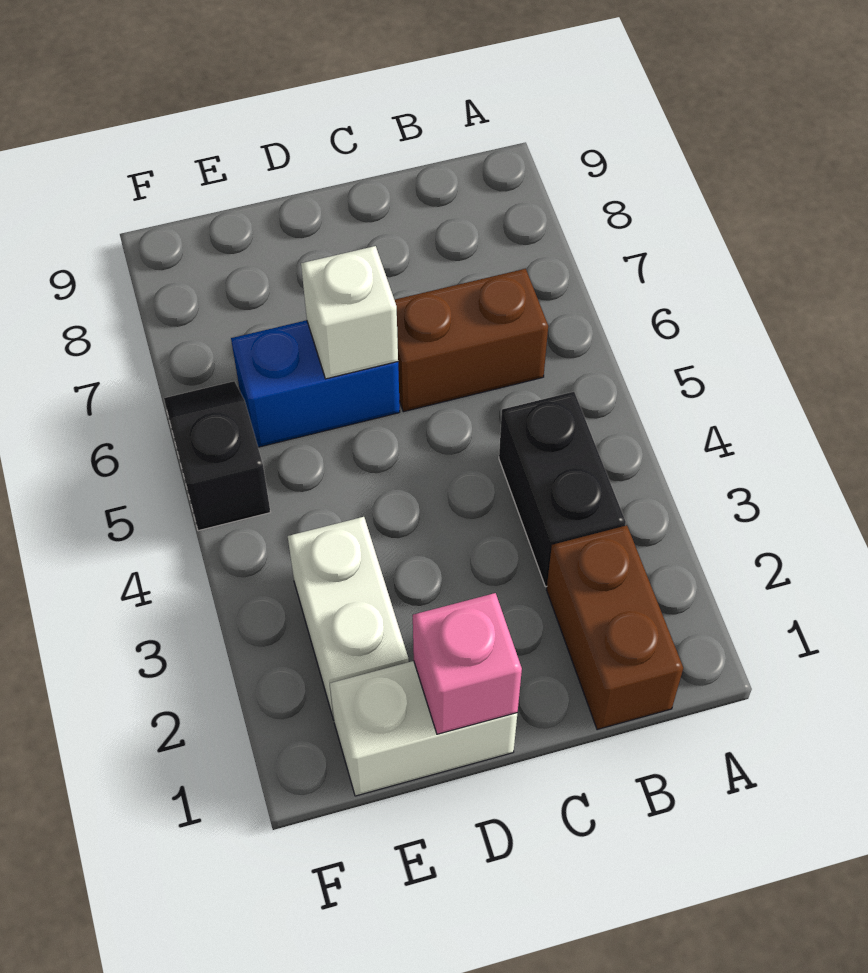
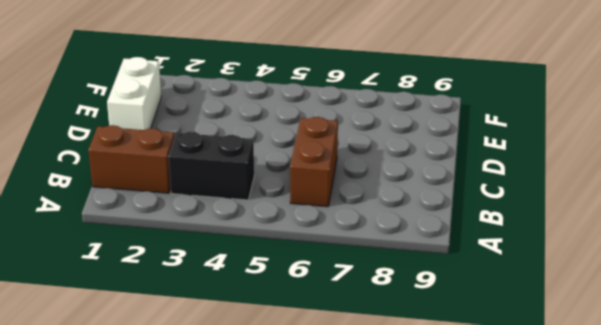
none -> blue brick D6:E6 level 1
none -> white brick E2:E3 level 1

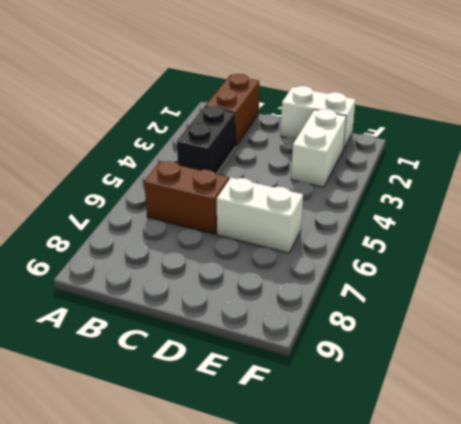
white brick D6:E6 level 1 -> blue brick D6:E6 level 1
none -> black slope F5:F6 level 1 top 5
none -> pink brick D1 level 2

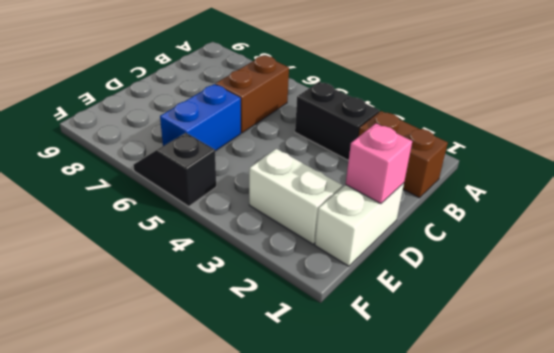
none -> white brick D6 level 2

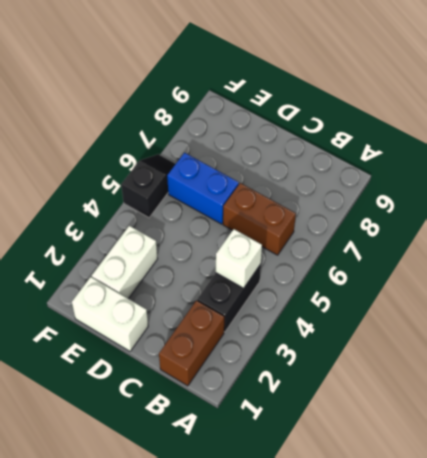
white brick B4 level 2 -> white brick D6 level 2
none -> pink brick D1 level 2

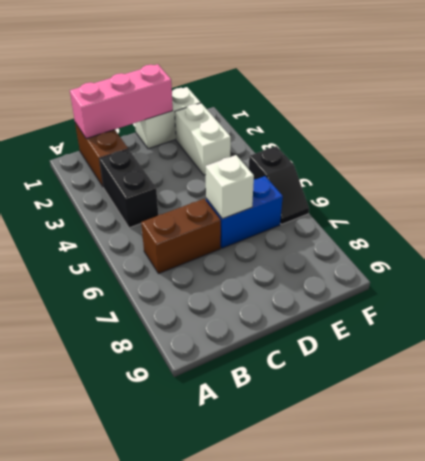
pink brick B1:D1 level 2 -> pink brick D1 level 2

